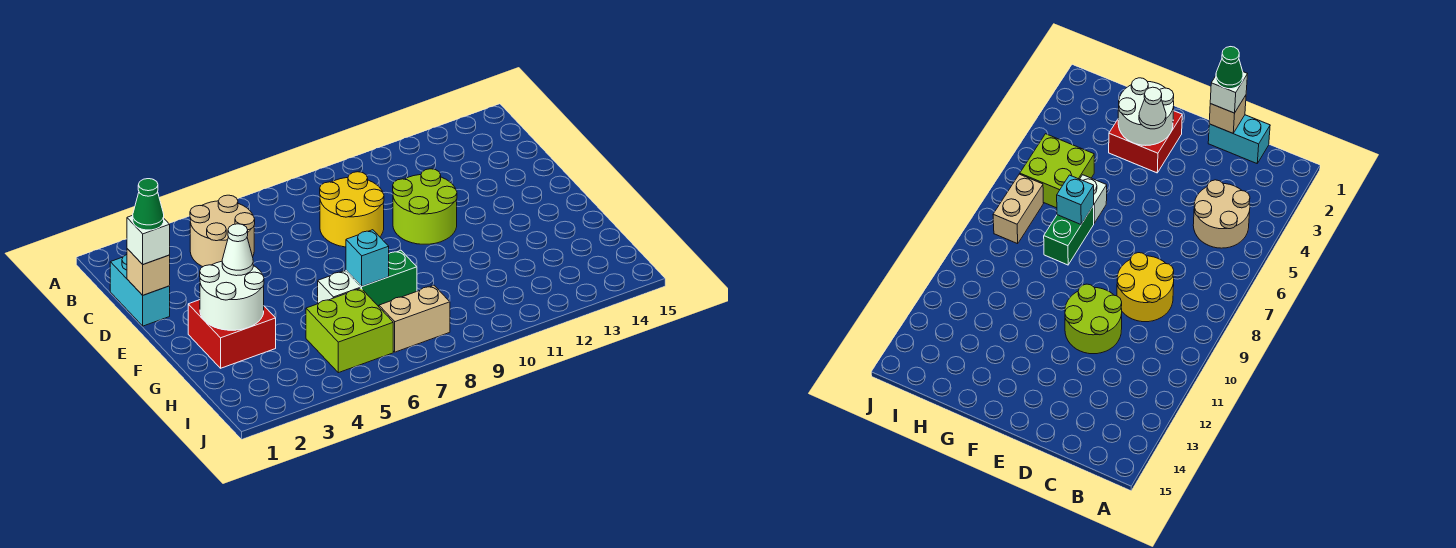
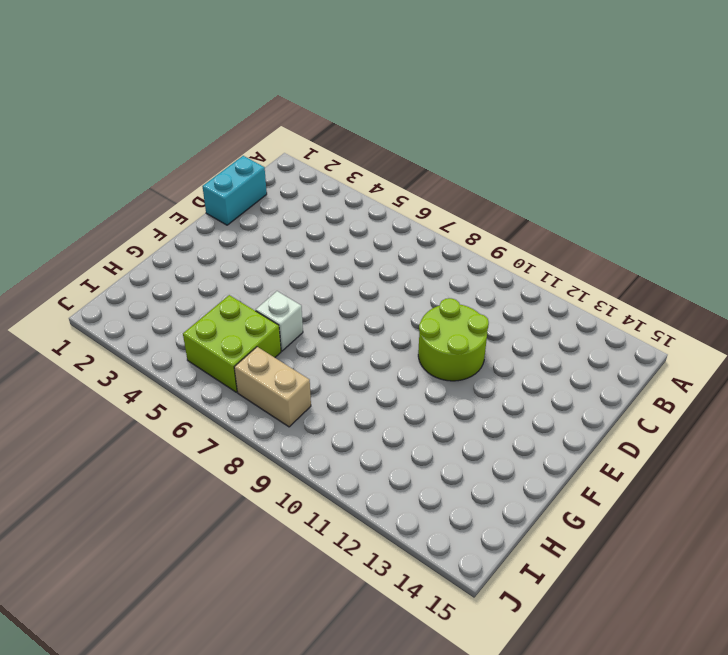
none -> tan round brick B4:C5 level 1
none -> yellow round brick C8:D9 level 1
none -> red brick F2:G3 level 1

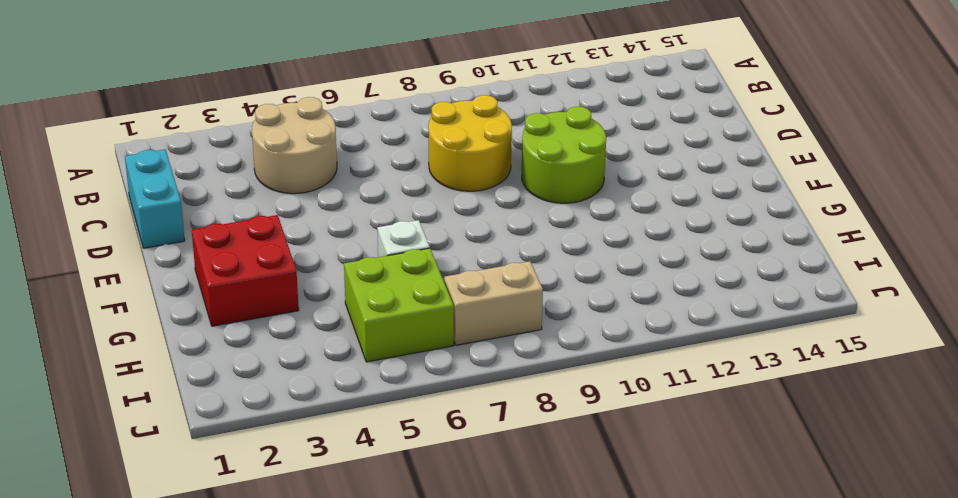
none -> green brick G7:G8 level 1
none -> tan brick D1 level 2
none -> white round brick F2:G3 level 2

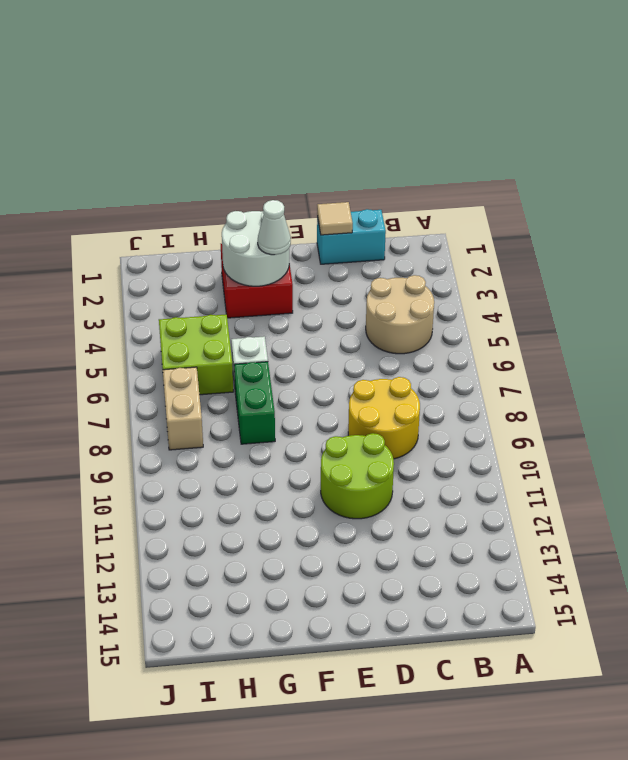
tan tile D1 level 2 -> tan brick D1 level 2
none -> cyan brick G7 level 2
none -> white brick D1 level 3
none -> green cone D1 level 4

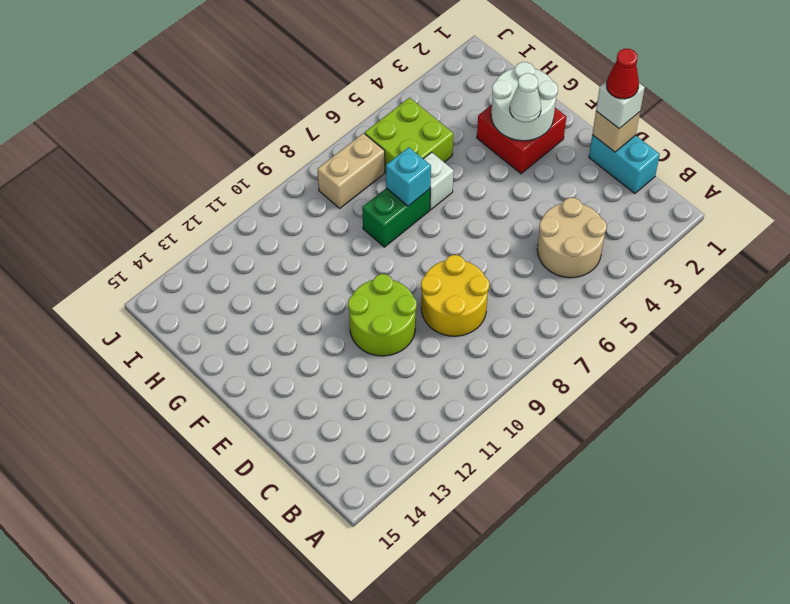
red cone D1 level 4 -> green cone D1 level 4

